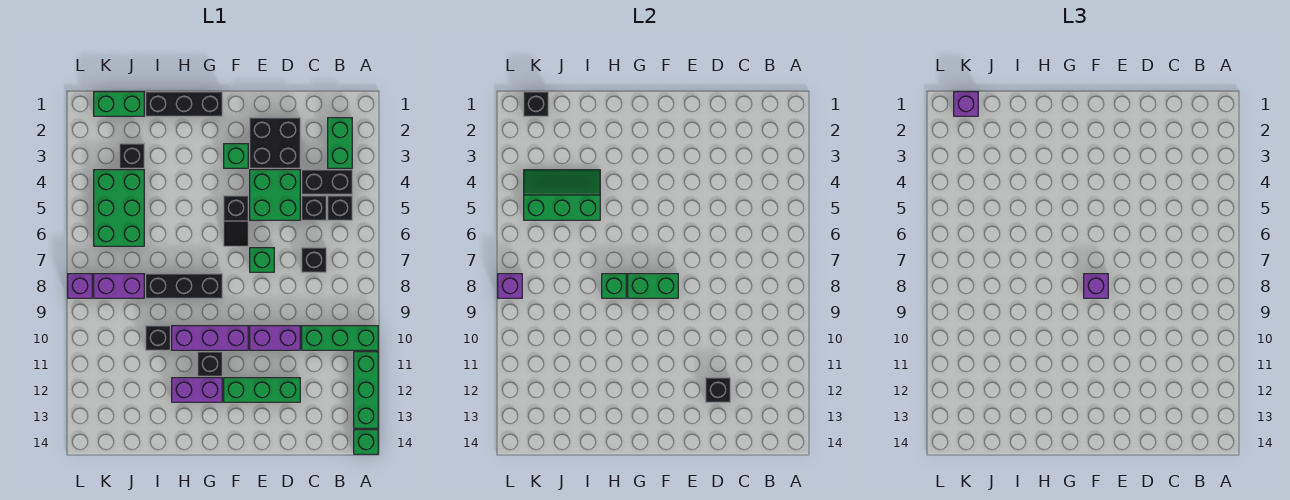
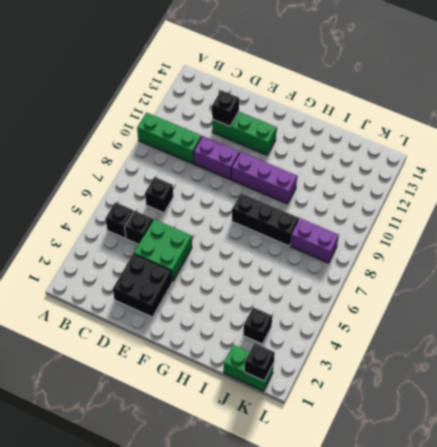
none -> green brick A11:A13 level 1
none -> green brick A14 level 1
none -> green brick B2:B3 level 1
none -> black brick B4:C4 level 1

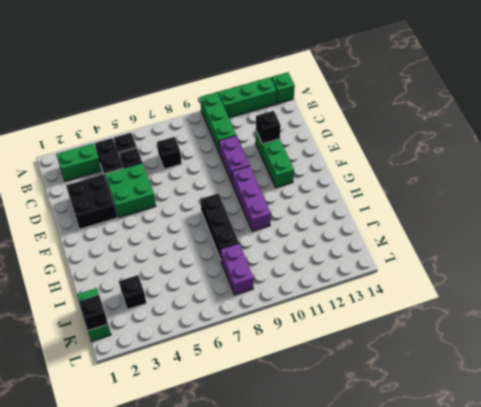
none -> green brick E7 level 1
none -> green brick F3 level 1
none -> black slope F5:F6 level 1 top 5
none -> black brick G1:I1 level 1

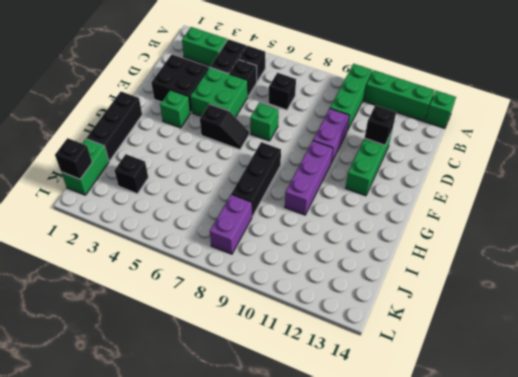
none -> black brick G11 level 1
none -> purple brick G12:H12 level 1
none -> black brick I10 level 1
none -> green brick J4:K6 level 1

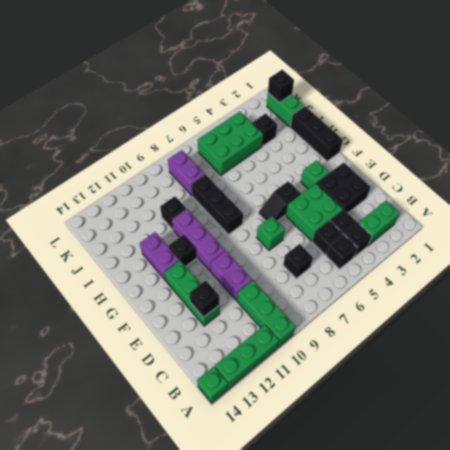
none -> purple brick L8 level 1
none -> green brick F8:G8 level 2
none -> green brick H8 level 2
none -> green slope I4:K5 level 2 top 5

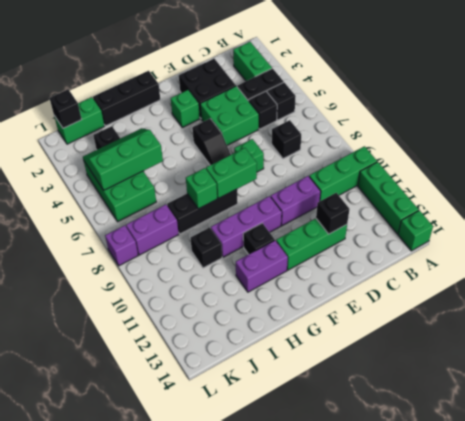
none -> purple brick L8 level 2
none -> purple brick F8 level 3
none -> purple brick K1 level 3

